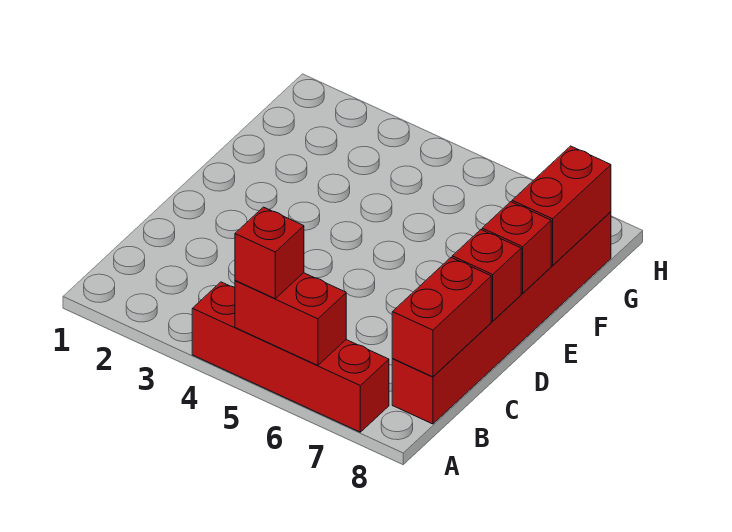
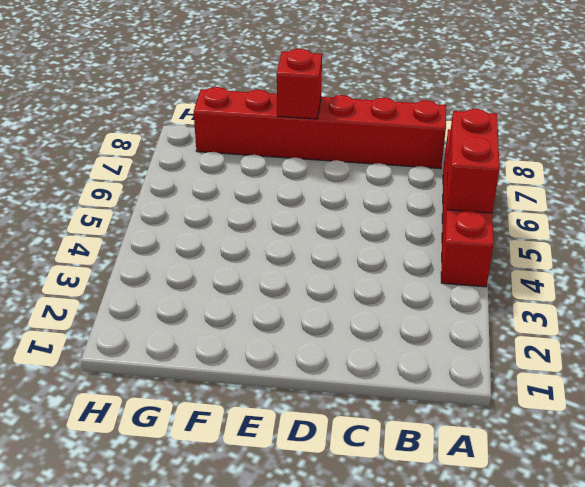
none -> red brick B8:C8 level 2
none -> red brick D8 level 2

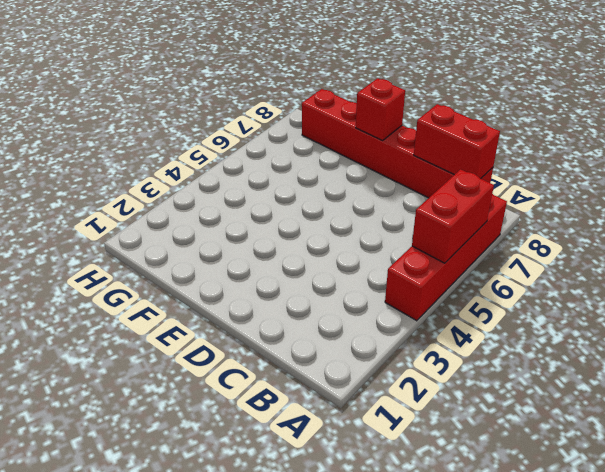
none -> red brick D8 level 2
none -> red brick F8:G8 level 2

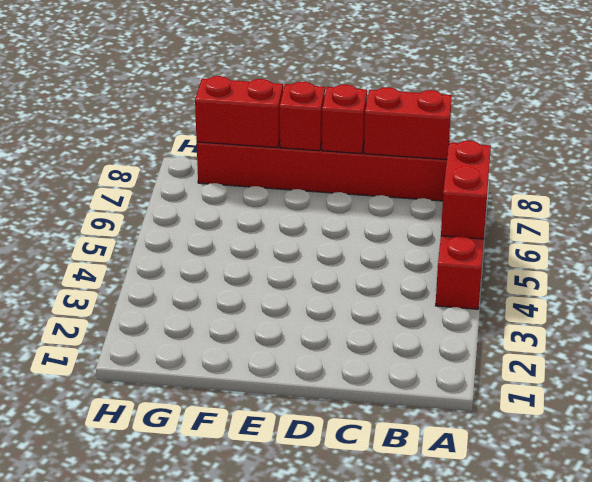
none -> red brick A5 level 3

